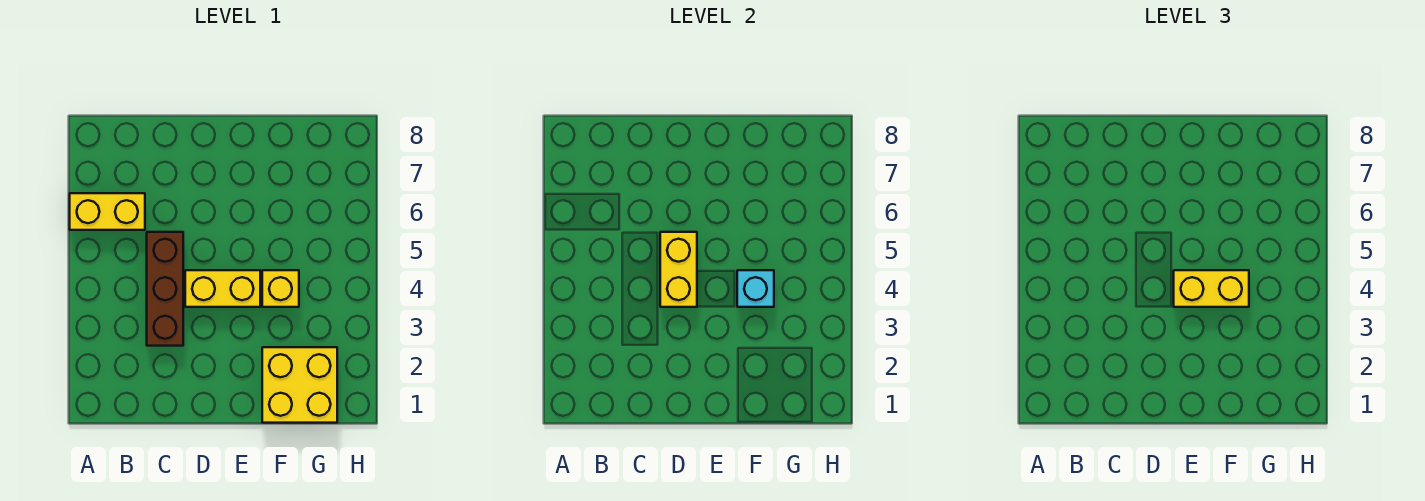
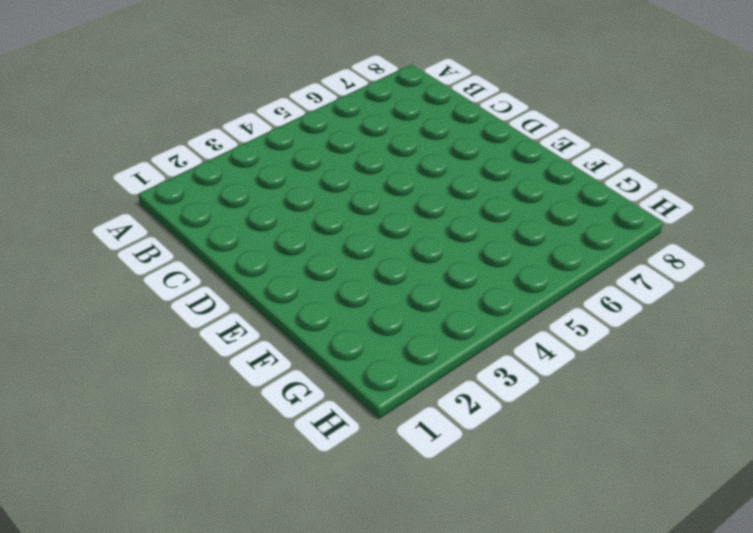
none -> yellow brick A6:B6 level 1
none -> brown brick C3:C5 level 1

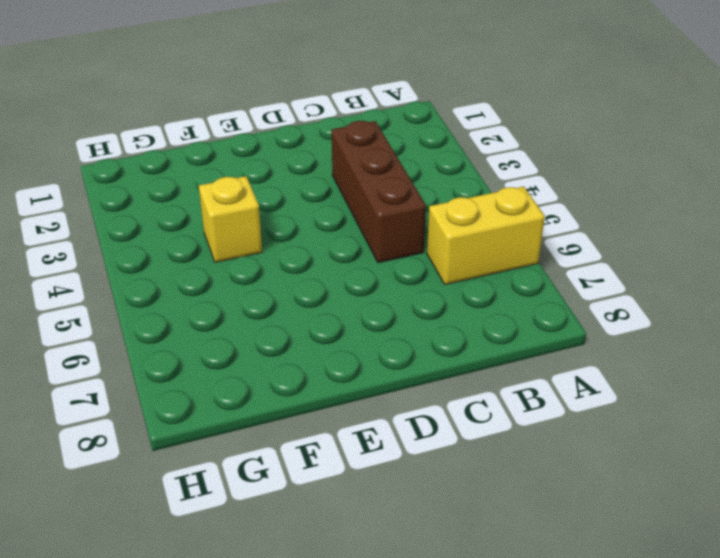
none -> yellow brick D4:E4 level 1
none -> yellow brick F1:G2 level 1

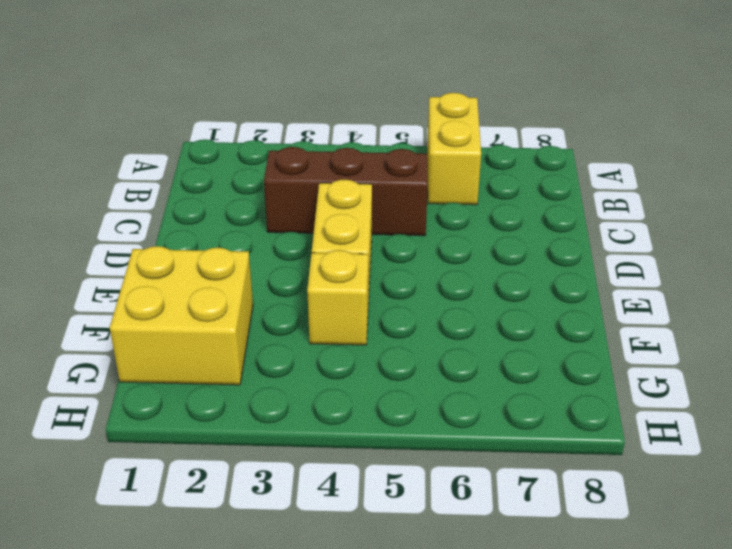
none -> yellow brick D4:D5 level 2
none -> cyan brick F4 level 2

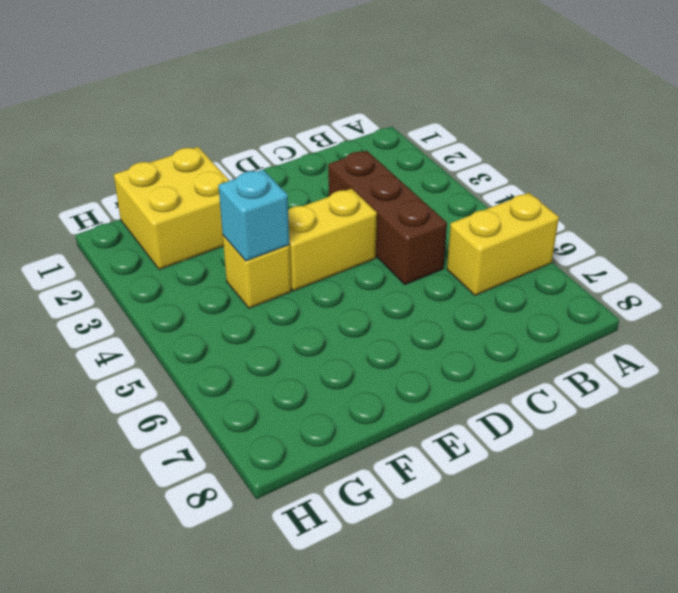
none -> yellow brick D4:D5 level 2
none -> yellow brick E4:F4 level 3

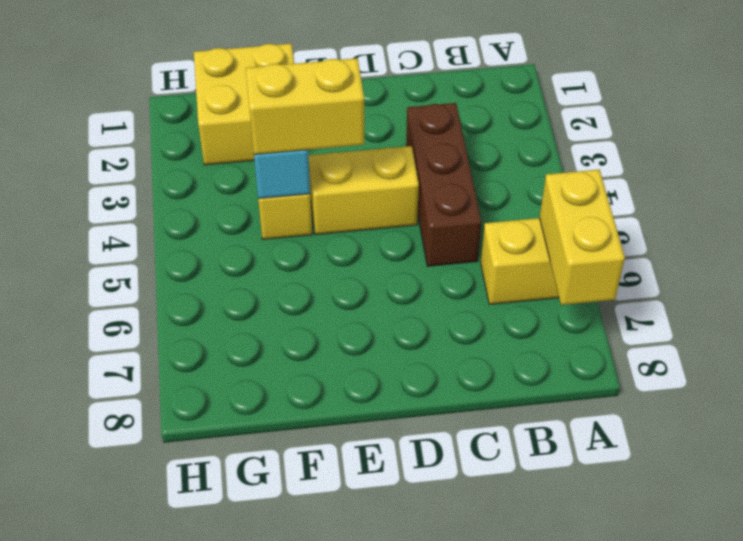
yellow brick A6:A7 level 2 -> yellow brick D4:D5 level 2

